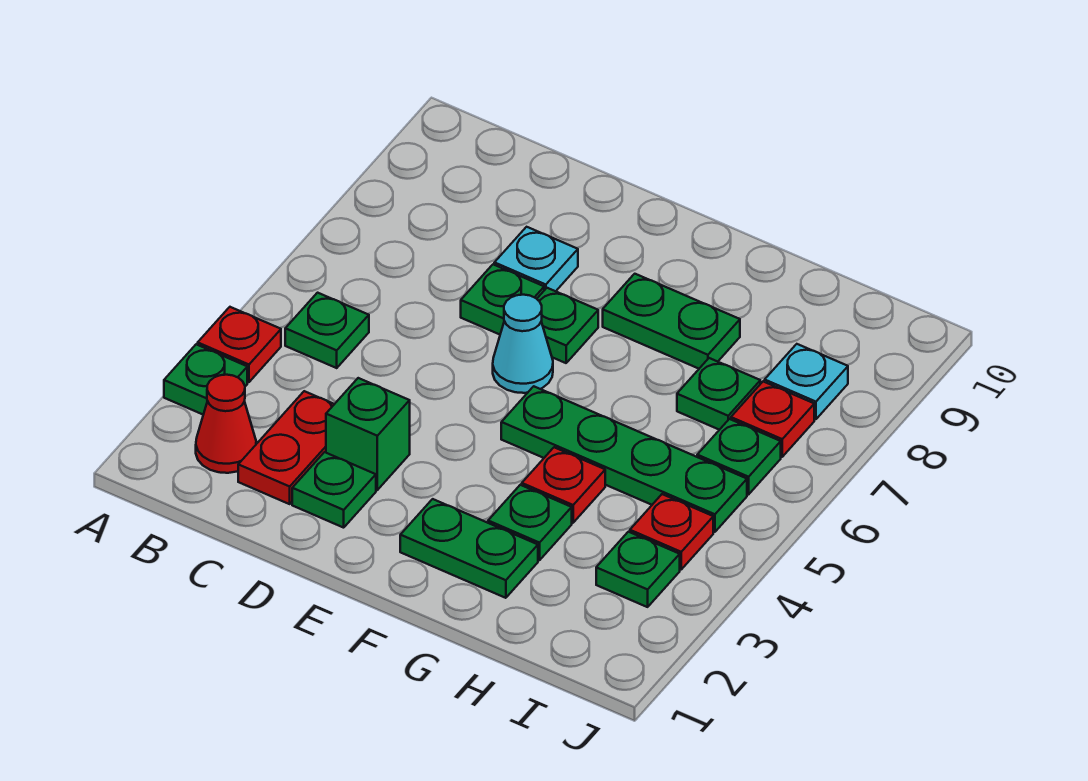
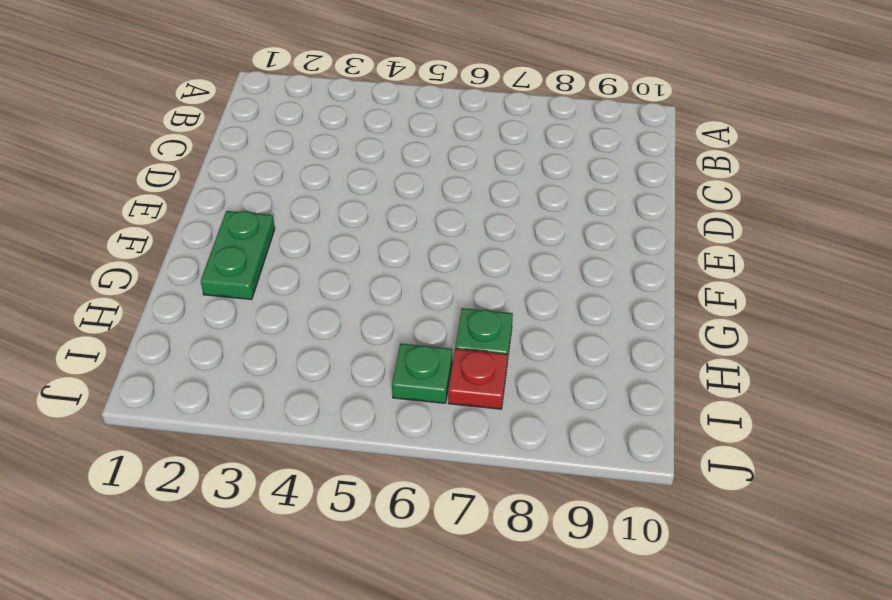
none -> green plate A3 level 1
none -> red plate A4 level 1
none -> red cone B2 level 1

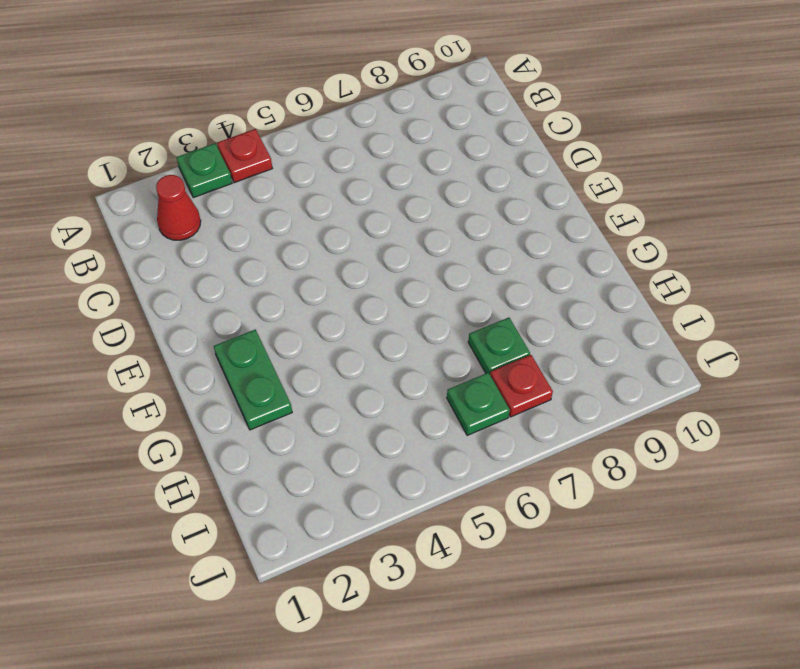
none -> green plate B5 level 1
none -> red plate C2:C3 level 1
none -> green plate D2 level 1

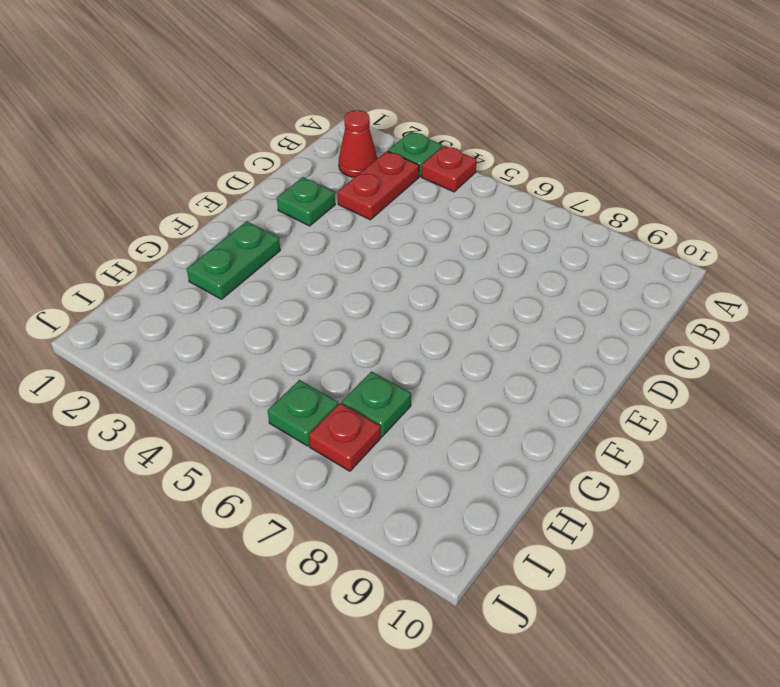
red plate B3:C3 level 1 -> red plate C2:C3 level 1
none -> green plate B5 level 1
none -> green brick D3 level 1
none -> green plate D7 level 1

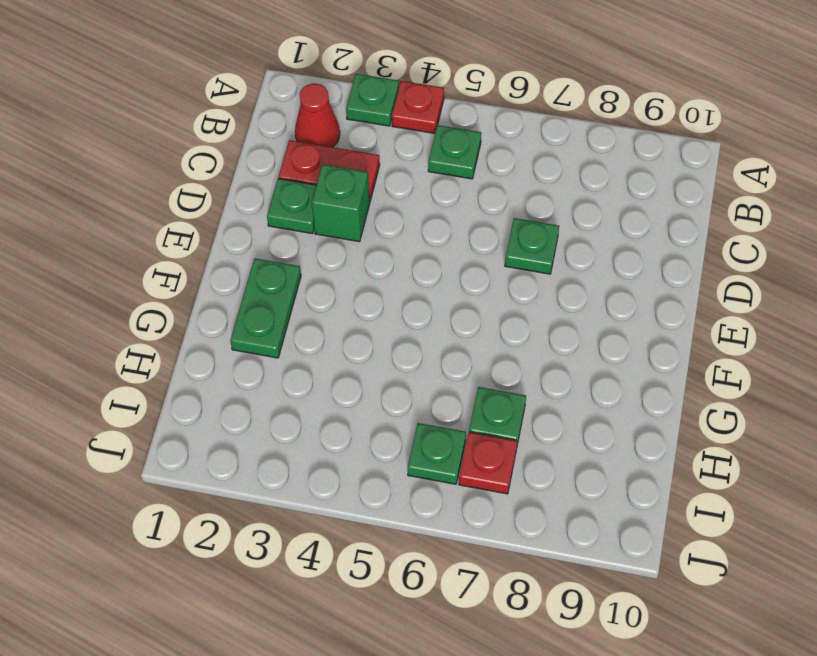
none -> cyan plate D8 level 1
none -> cyan cone E6 level 1
none -> green plate E7 level 1

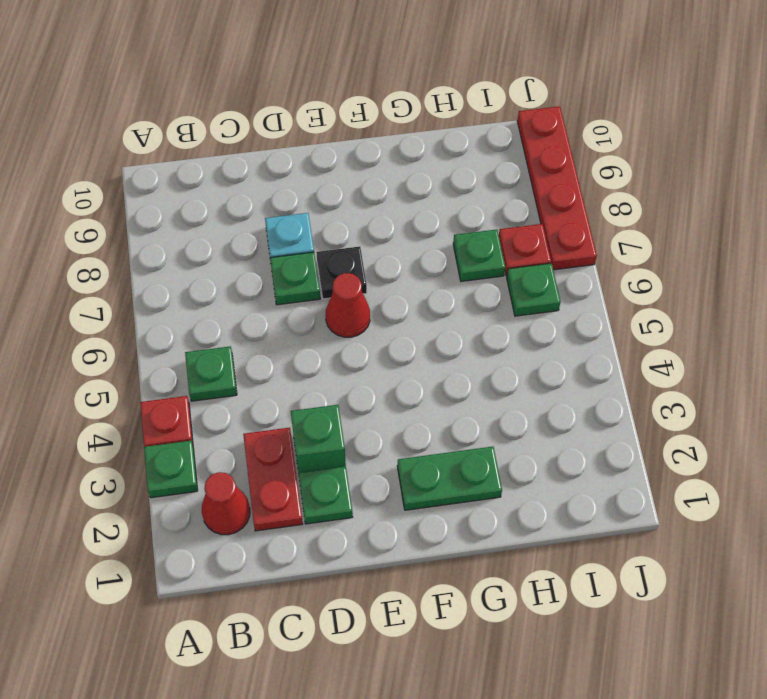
red cone E6 level 1 -> cyan cone E6 level 1
black plate E7 level 1 -> green plate E7 level 1
red plate J7:J10 level 1 -> none
none -> green plate F5:I5 level 1
none -> green plate F8:G8 level 1
none -> green plate G3 level 1

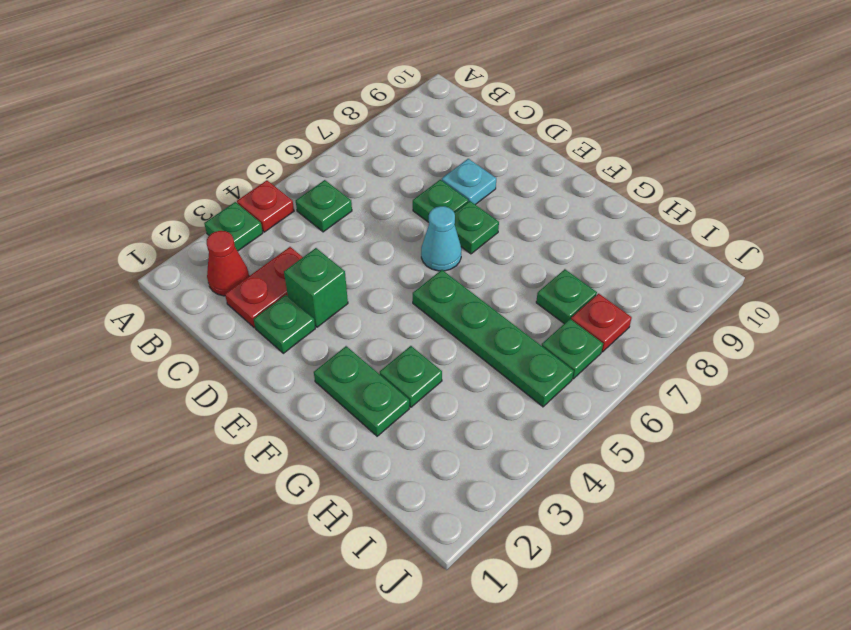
none -> green plate F8:G8 level 1
none -> red plate G4 level 1
none -> green plate I3 level 1

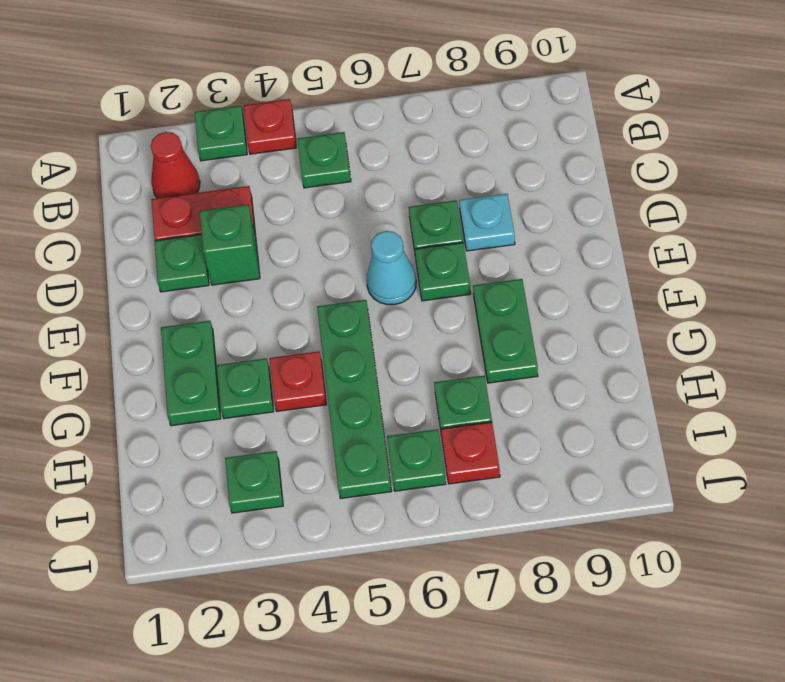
none -> red plate I4 level 1
none -> cyan plate I8 level 1

